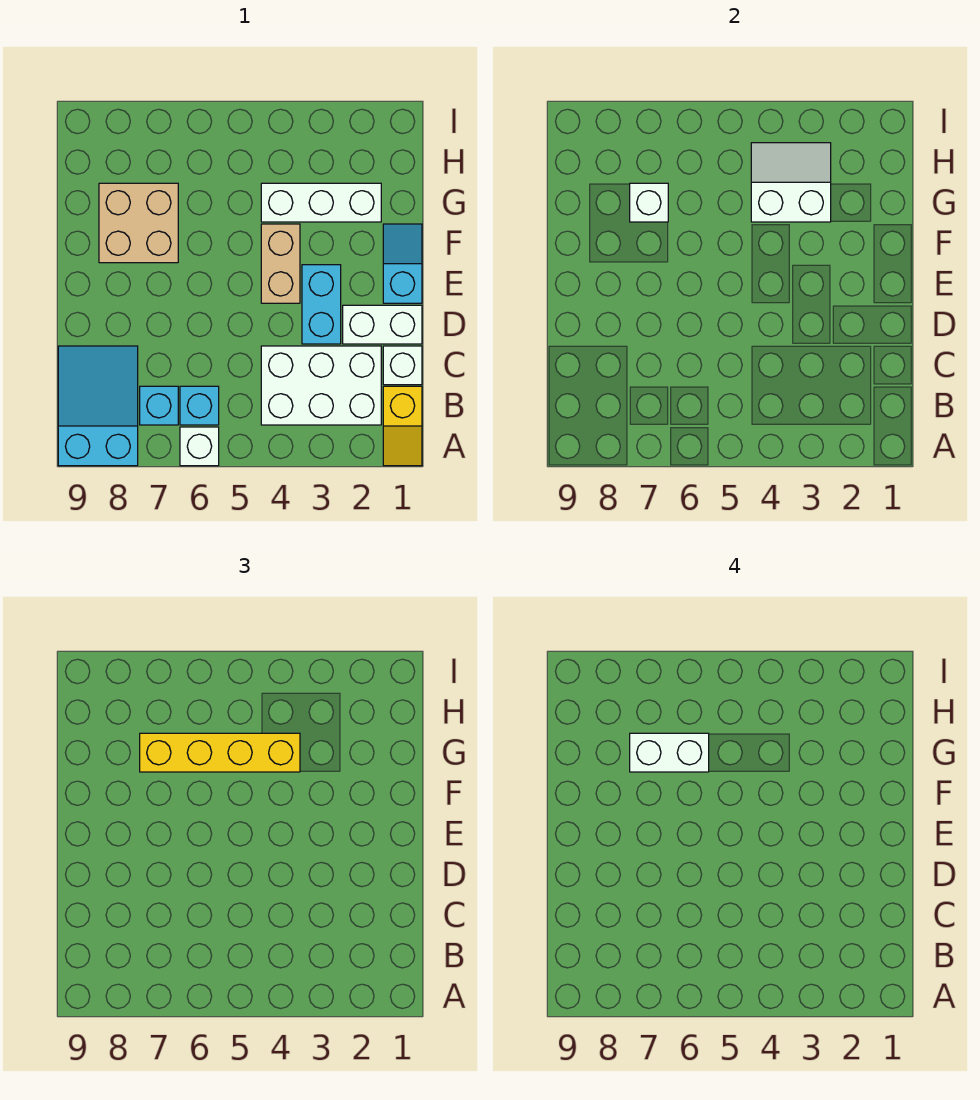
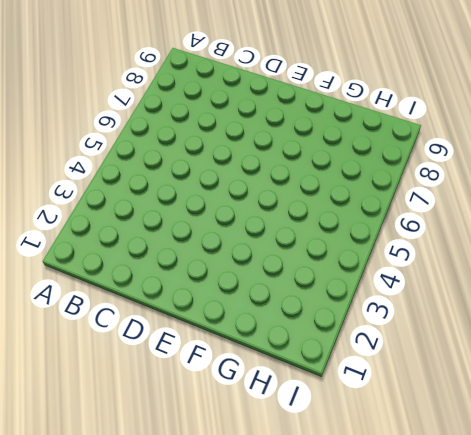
none -> yellow slope A1:B1 level 1 top B
none -> white brick A6 level 1
none -> cyan slope A8:C9 level 1 top A

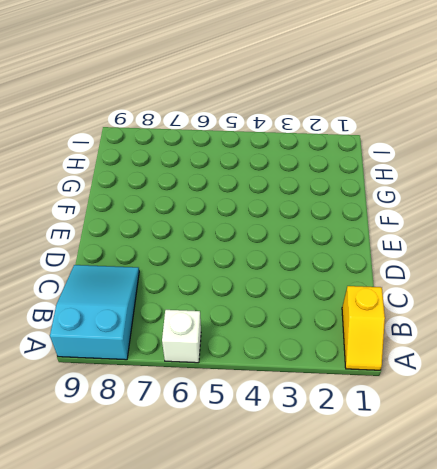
none -> white brick B2:C4 level 1
none -> cyan brick B6 level 1
none -> cyan brick B7 level 1

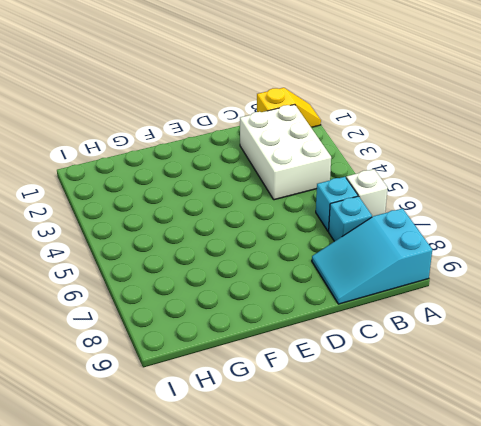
none -> white brick C1 level 1
none -> white brick D1:D2 level 1
none -> cyan brick D3:E3 level 1

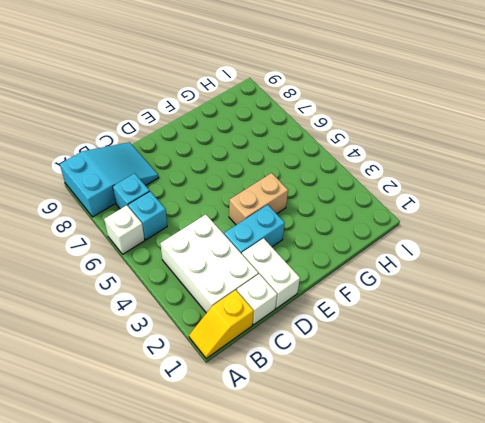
none -> cyan slope E1:F1 level 1 top E
none -> tan brick F7:G8 level 1
none -> white brick G2:G4 level 1

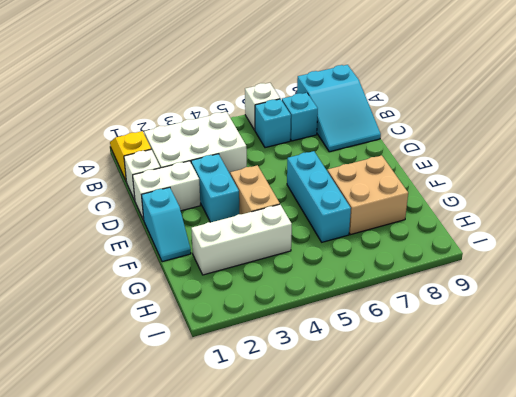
cyan brick E6:G6 level 1 -> none
none -> white slope G3:H4 level 2 top G
none -> white brick G7 level 2
none -> yellow brick G4:G7 level 3

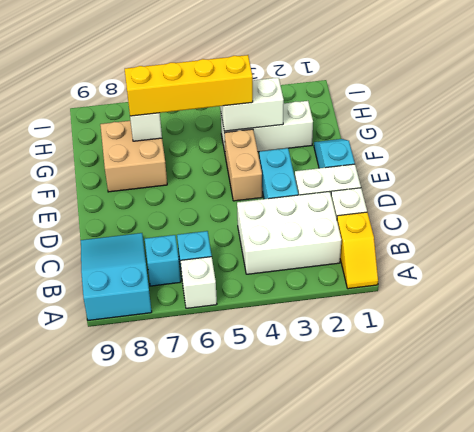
none -> white brick G6:G7 level 4

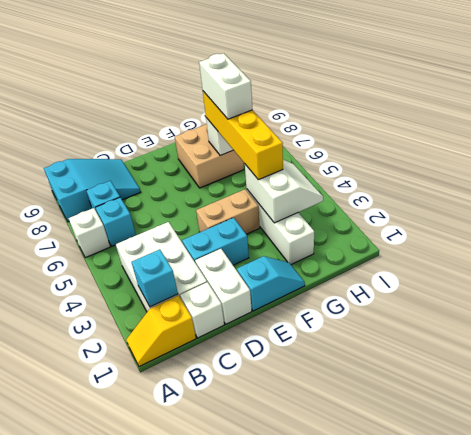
cyan brick B2 level 2 -> none

